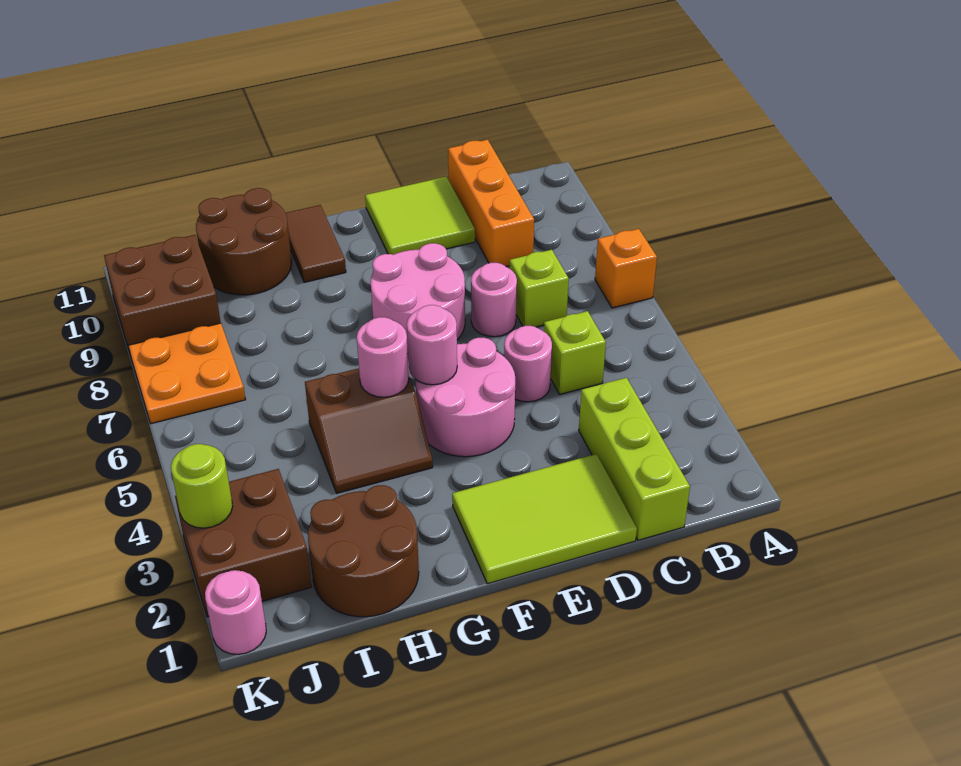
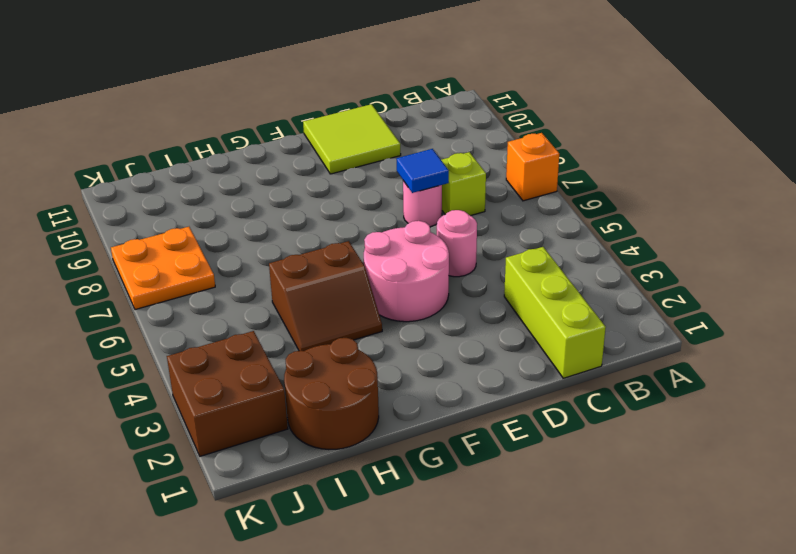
blue tile D7 level 2 -> none
none -> lime brick C5 level 1
none -> orange brick C9:C11 level 1
none -> lime tile D1:F2 level 1

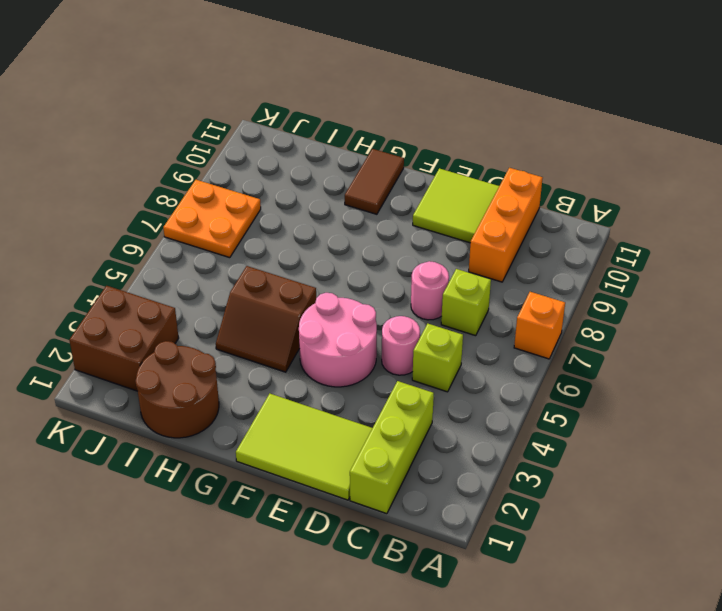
none -> pink round brick E7:F8 level 1
none -> brown round brick H10:I11 level 1
none -> brown brick J9:K10 level 1

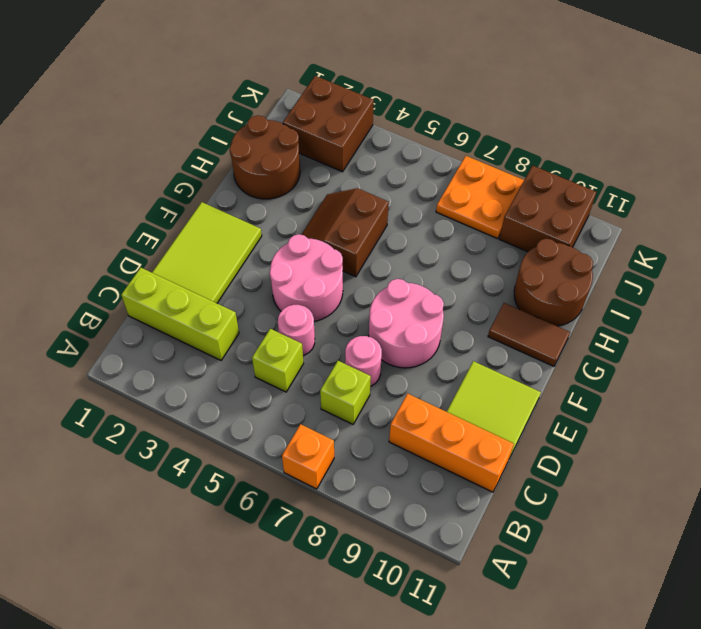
none -> pink round brick K1 level 1
none -> pink round brick F5 level 2
none -> pink round brick G5 level 2

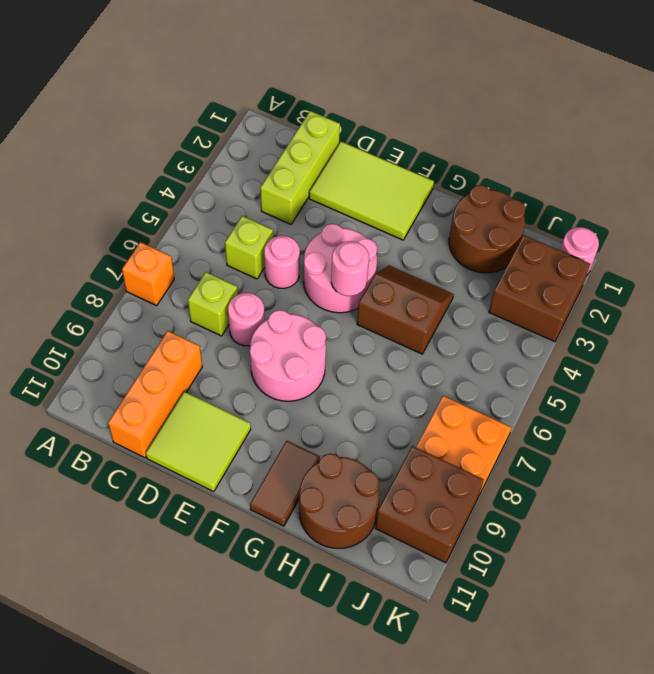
none -> pink round brick G5 level 2
none -> lime round brick K3 level 2

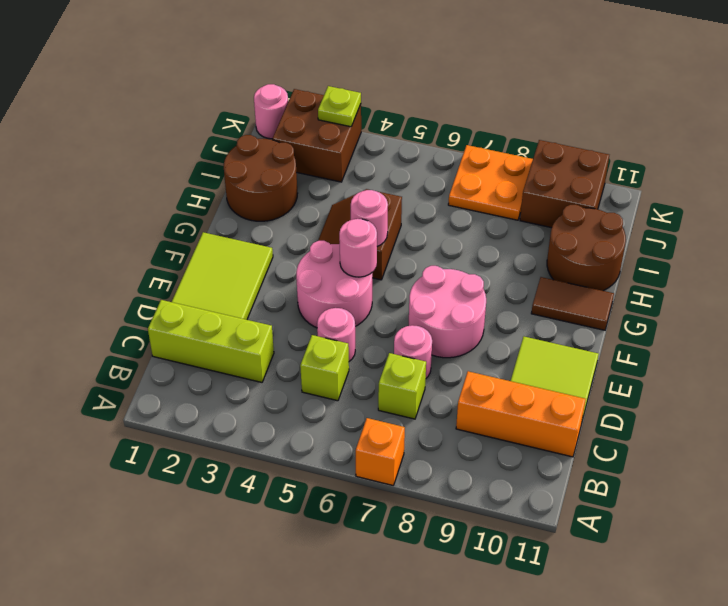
lime plate K3 level 2 -> lime round brick K3 level 2

